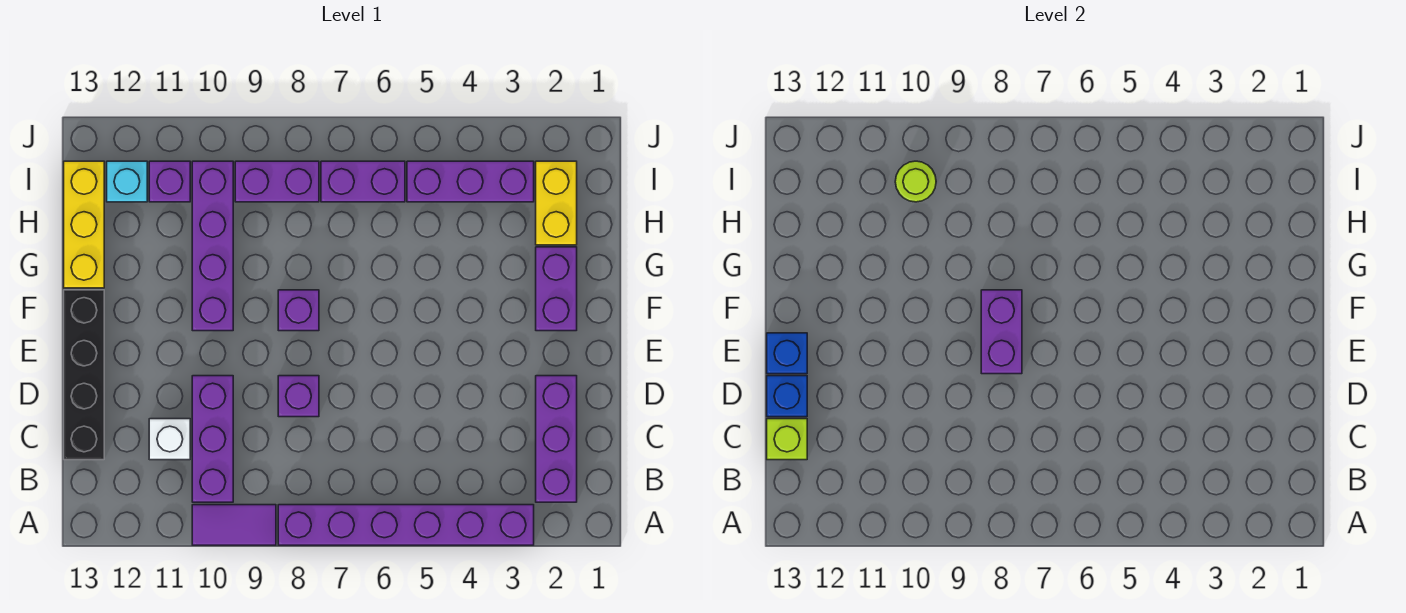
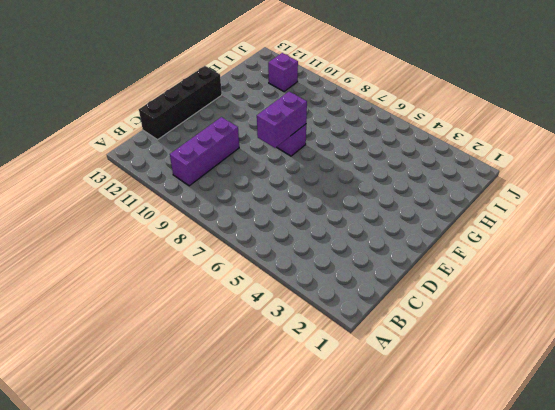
none -> purple brick A3:A8 level 1
none -> purple tile A9:A10 level 1
none -> purple brick B2:D2 level 1

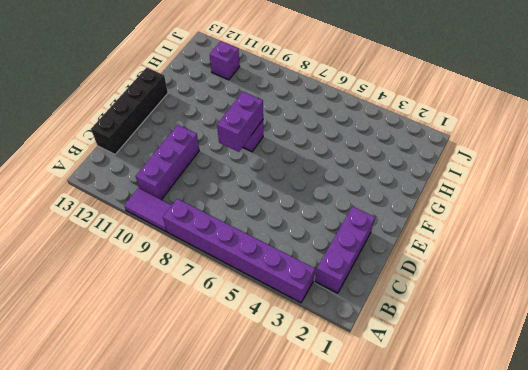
none -> white brick C11 level 1
none -> purple brick D8 level 1
none -> purple brick F2:G2 level 1

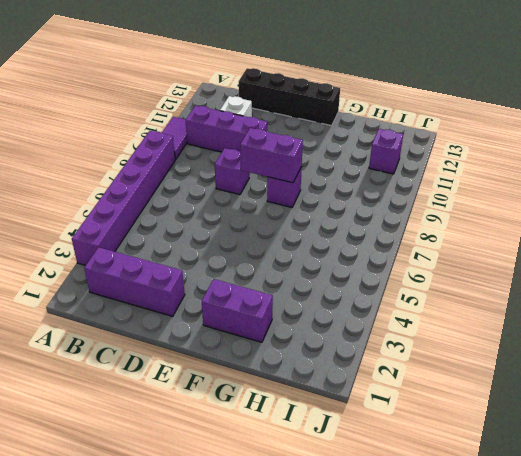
none -> purple brick F10:I10 level 1
none -> yellow brick G13:I13 level 1
none -> yellow brick H2:I2 level 1

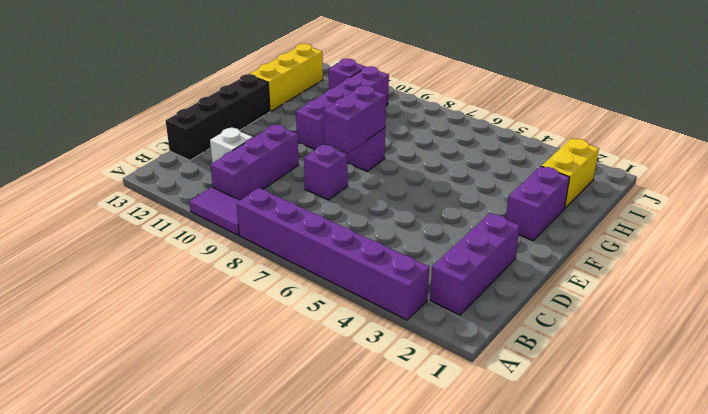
none -> purple brick I3:I5 level 1
none -> purple brick I6:I7 level 1
none -> purple brick I8:I9 level 1

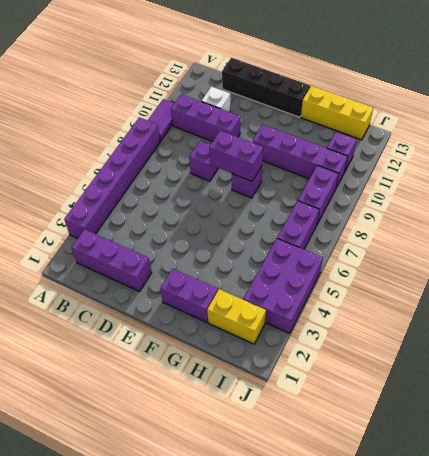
purple brick I3:J5 level 1 -> purple brick I3:I5 level 1
none -> cyan brick I12 level 1
none -> lime brick C13 level 2
none -> blue brick D13 level 2

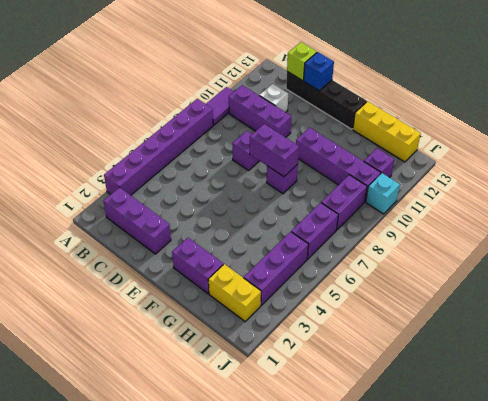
cyan brick J10 level 1 -> cyan brick I12 level 1
none -> blue brick E13 level 2
none -> lime round brick I10 level 2

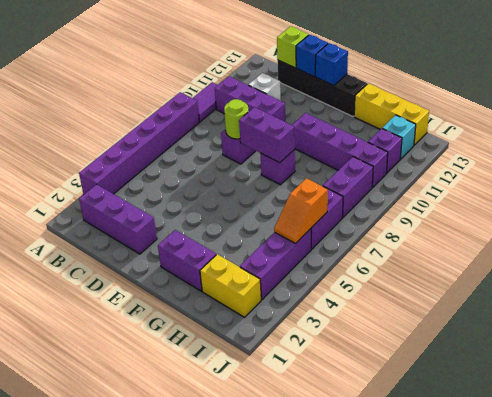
lime round brick D8 level 2 -> lime round brick I10 level 2
orange slope I5:I6 level 2 top 6 -> none

